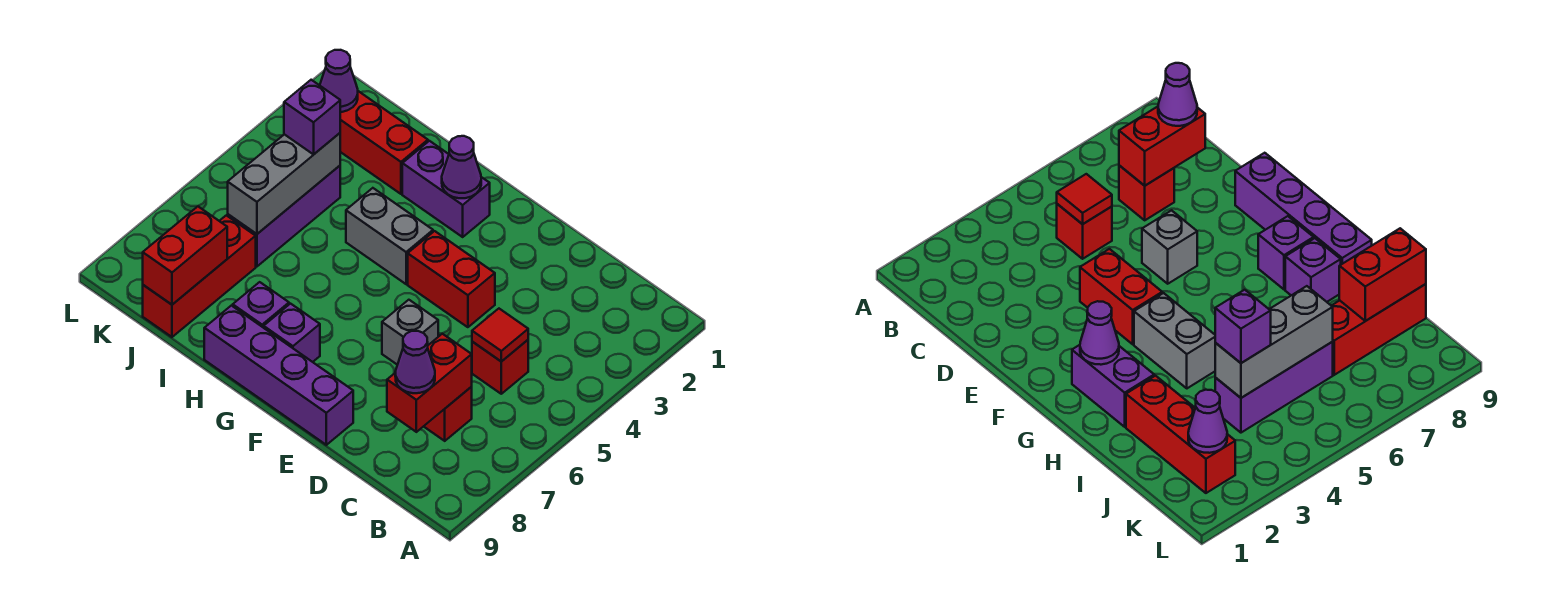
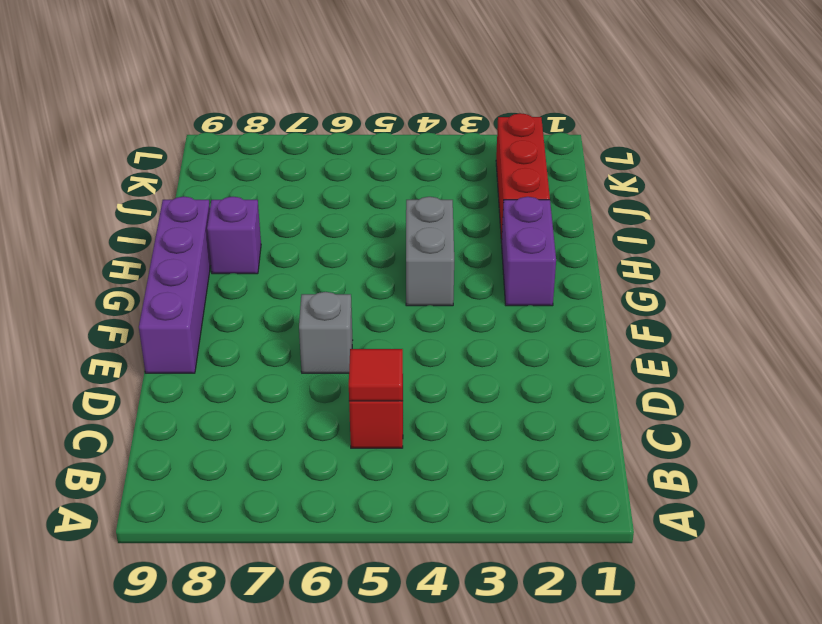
none -> red brick C7 level 1
none -> red brick E4:F4 level 1
none -> purple brick G8 level 1

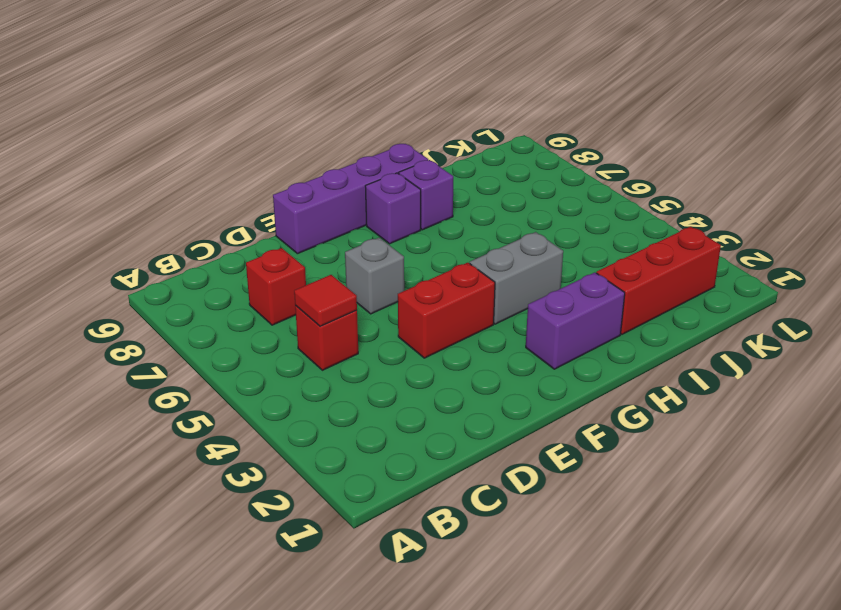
none -> purple brick J4:J6 level 1
none -> red brick J7:J9 level 1
none -> red brick C7:C8 level 2

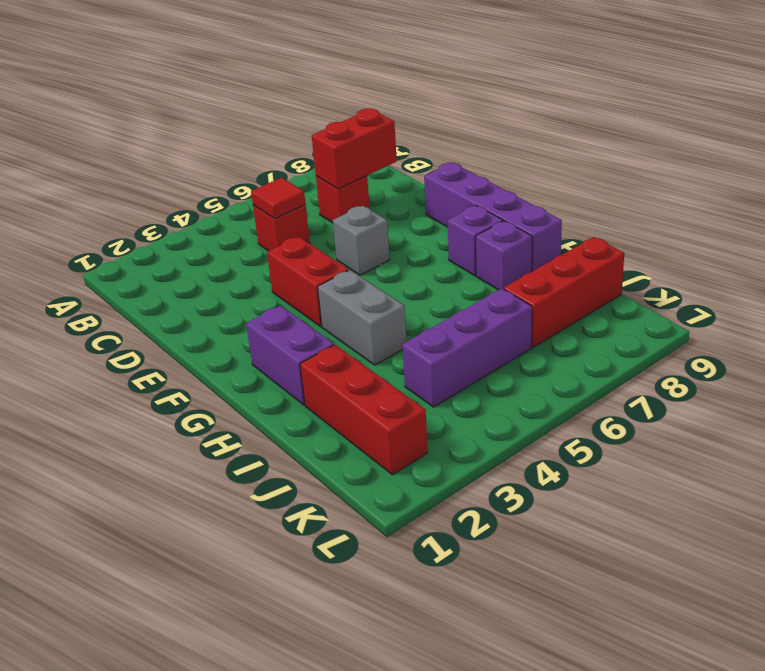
none -> purple cone G2 level 2
none -> grey brick J4:J6 level 2
none -> red brick J8:J9 level 2

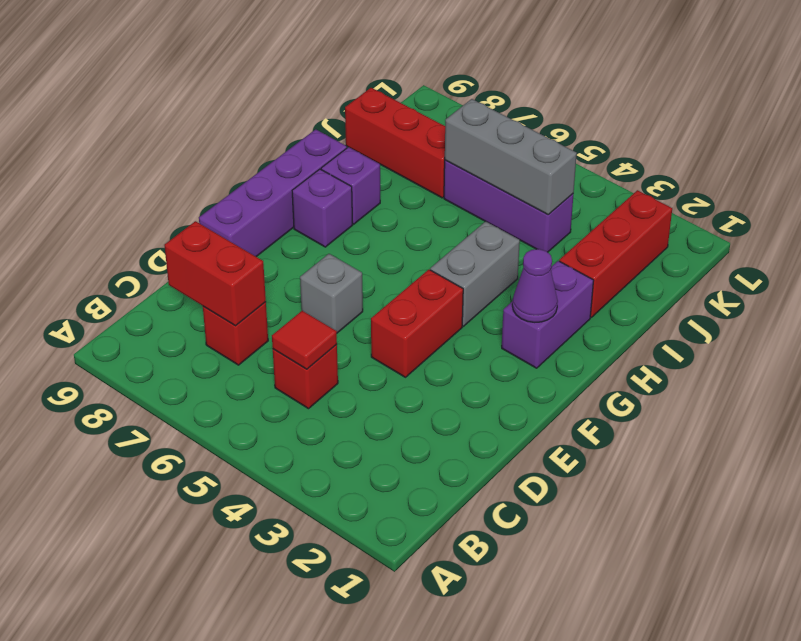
none -> red brick J8:J9 level 2
none -> purple cone K2 level 2
none -> purple cone C8 level 3

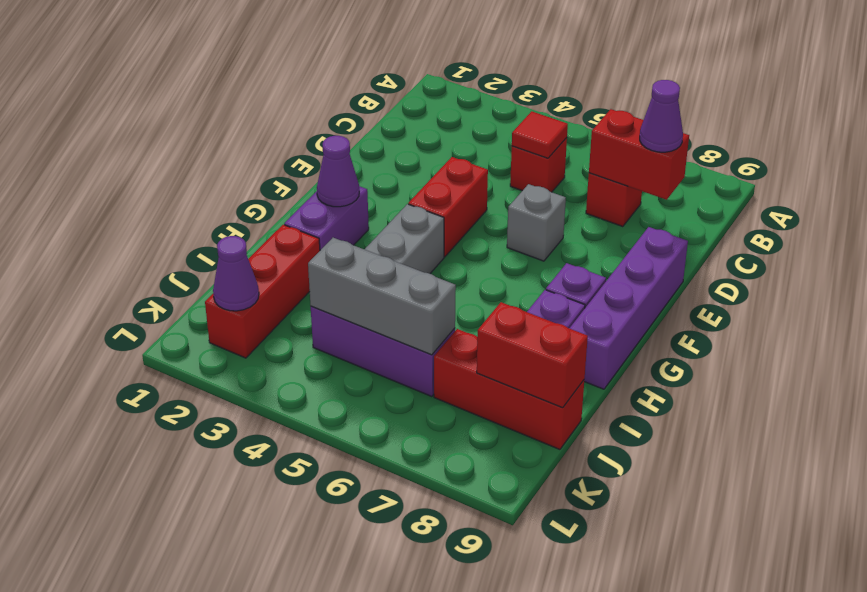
none -> purple brick J4 level 3

